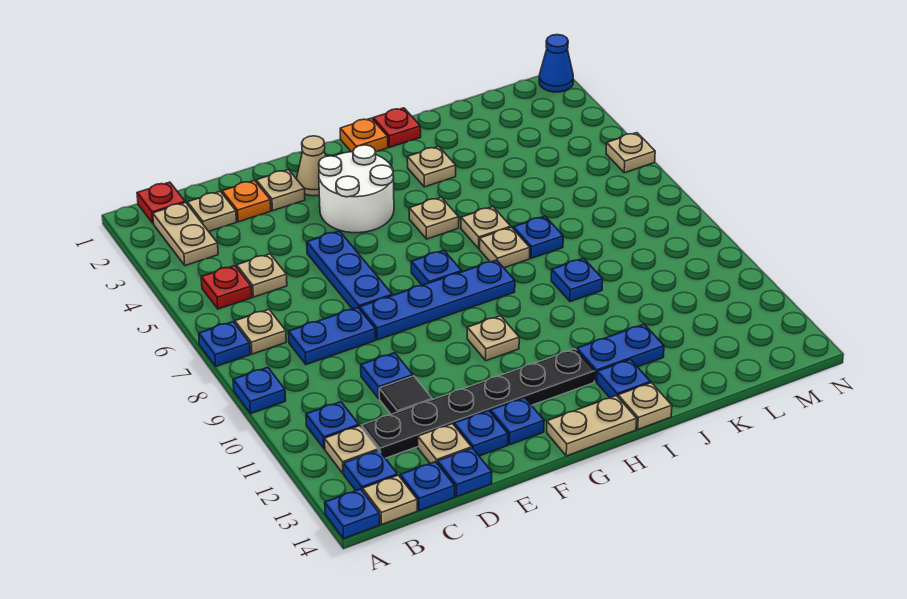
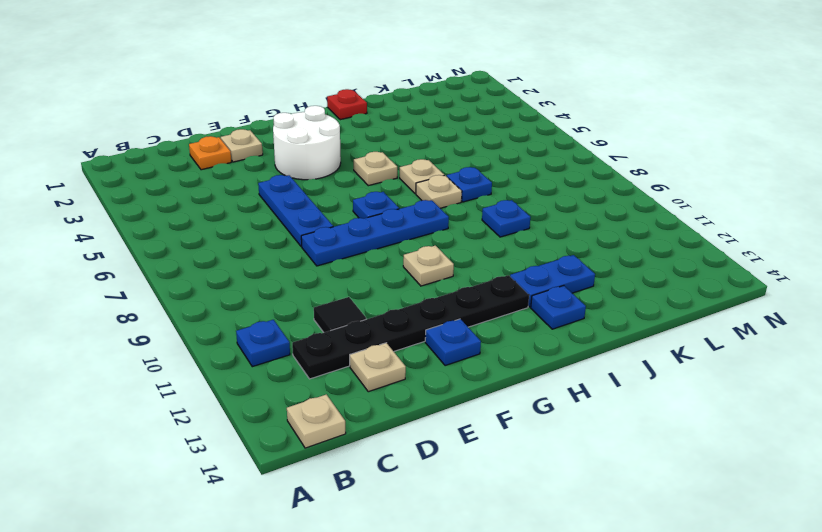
none -> blue plate A7 level 1
none -> blue plate A9 level 1
none -> blue plate A14 level 1
none -> red plate B1 level 1

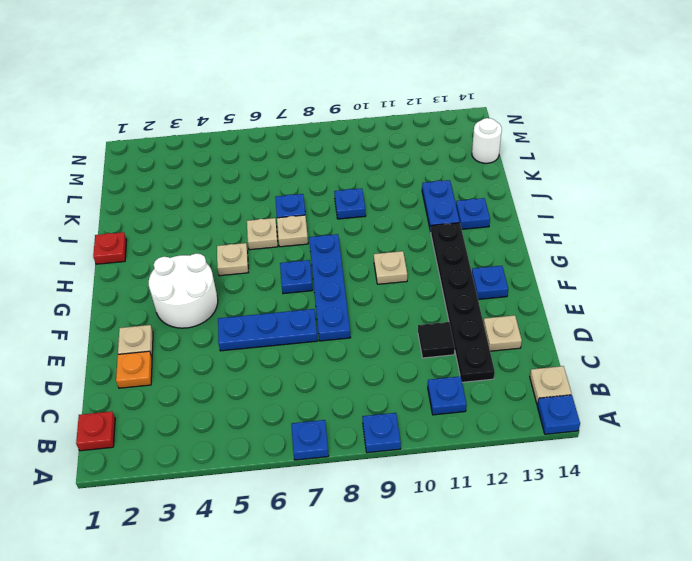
white round brick L14 level 1 -> none
none -> tan plate B2:B3 level 1
none -> red plate B5 level 1
none -> tan plate B7 level 1
none -> tan plate B12 level 1

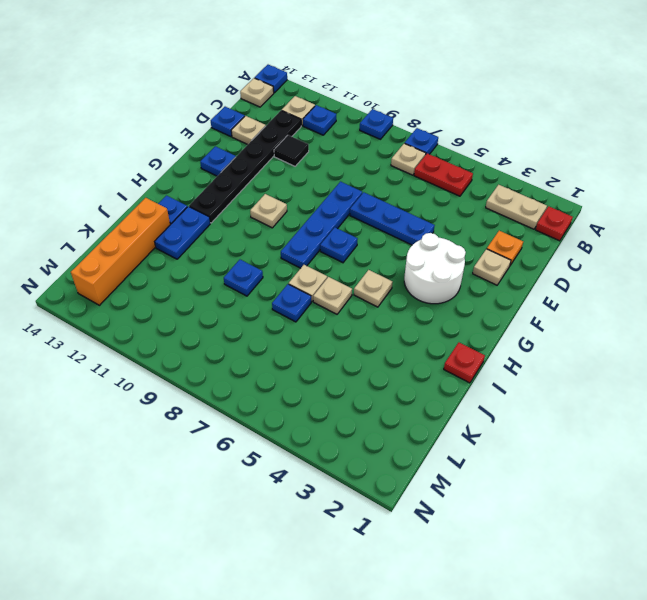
red plate B5:B6 level 1 -> red plate B5 level 1
orange brick J13:M13 level 1 -> none
none -> blue plate B13 level 1
none -> tan plate C2 level 1
none -> tan plate C5 level 1
none -> blue plate C8:D8 level 1

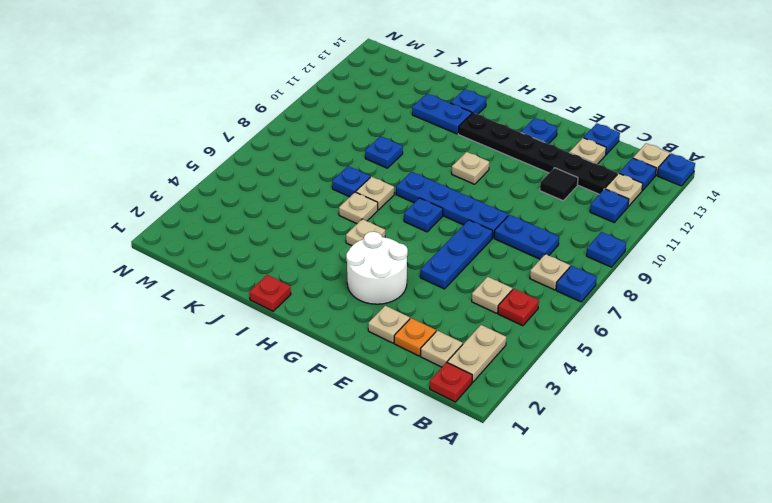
none -> blue plate C14 level 1
none -> blue plate D10 level 1
none -> blue plate E13 level 1
none -> tan cone F2 level 1

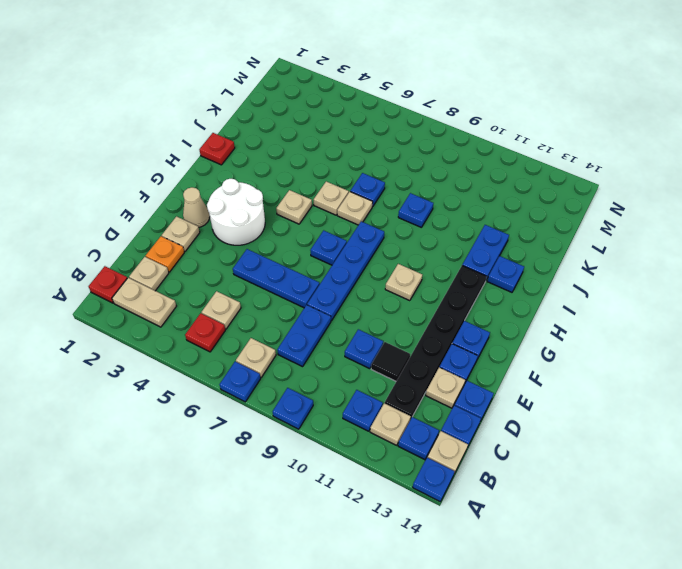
none -> tan plate G14:H14 level 1
none -> orange plate H1 level 1
none -> tan plate I3 level 1
none -> tan plate I14 level 1

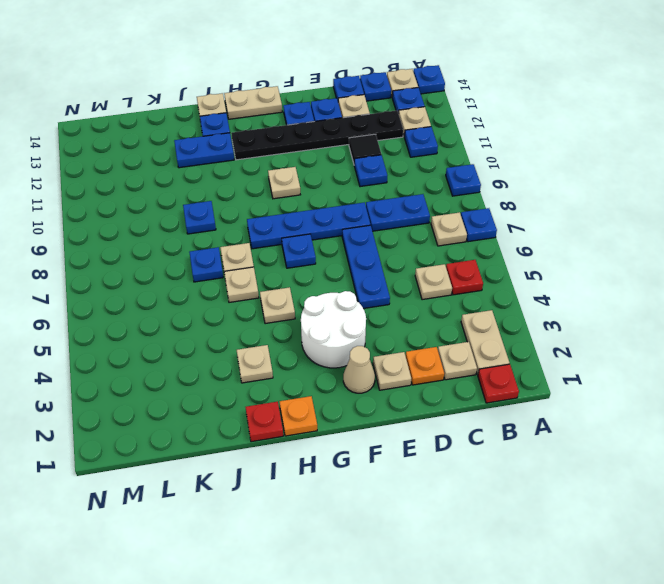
none -> blue cone N1 level 1
none -> tan plate N5 level 1

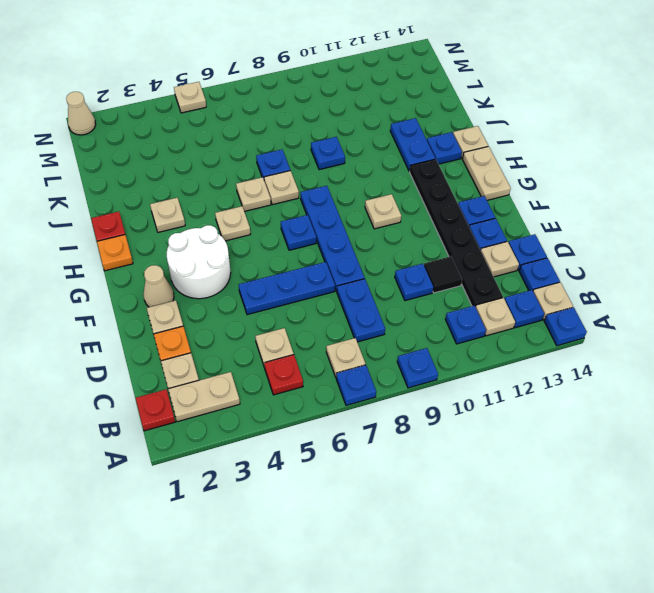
tan cone N1 level 1 -> blue cone N1 level 1

